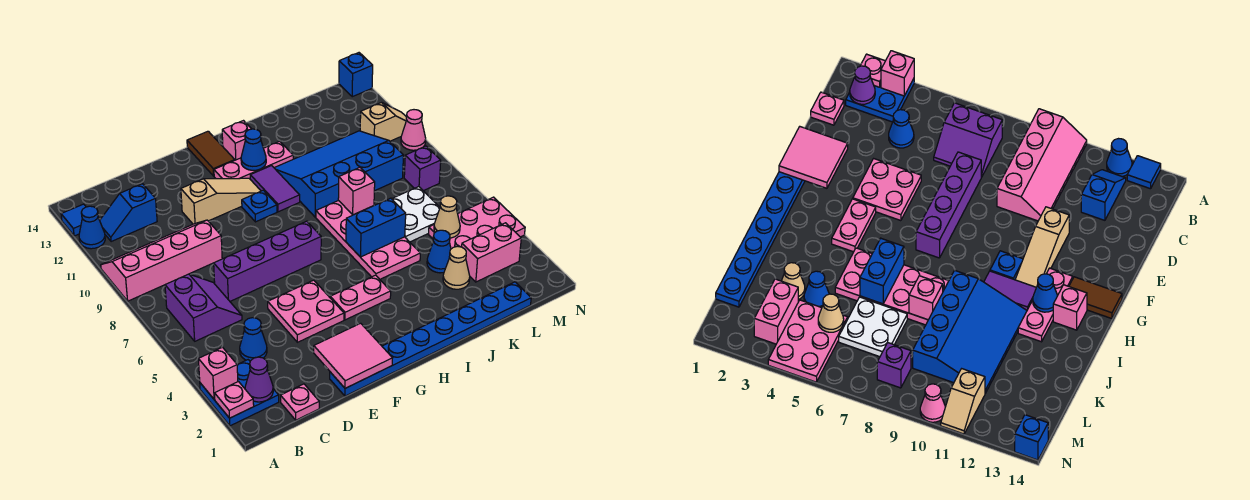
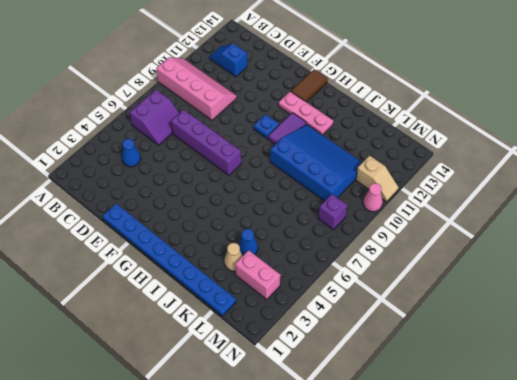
none -> blue plate A2:B3 level 1
none -> blue cone A12 level 1
none -> blue tile A13 level 1
none -> pink plate C1 level 1

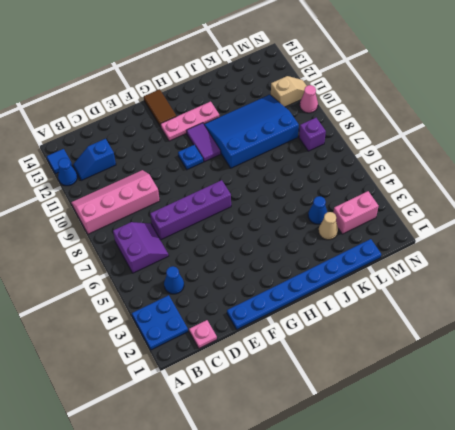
none -> pink plate E4:F5 level 1
none -> tan slope E11:G11 level 1 top E
none -> pink plate G4:H4 level 1
none -> pink brick H13 level 1

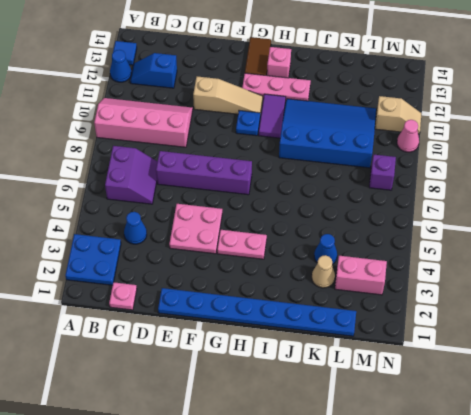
none -> pink plate I5:J8 level 1
none -> white plate K6:L7 level 1
none -> pink plate L4:N5 level 1
none -> blue brick N14 level 1

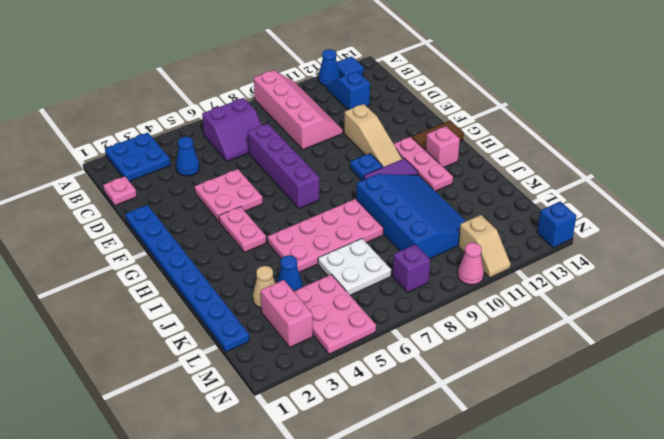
none -> pink plate A2 level 2
none -> pink brick A3 level 2
none -> purple cone B2 level 2
none -> pink tile E1:F2 level 2

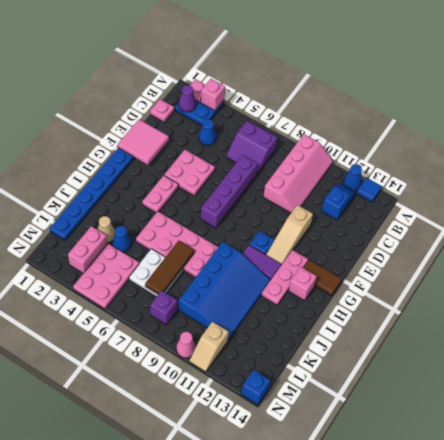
brown tile J7:L7 level 2 -> none
none -> blue cone H12 level 2
none -> blue brick I6:J6 level 2
none -> pink brick J8 level 2
none -> tan cone L5 level 2

